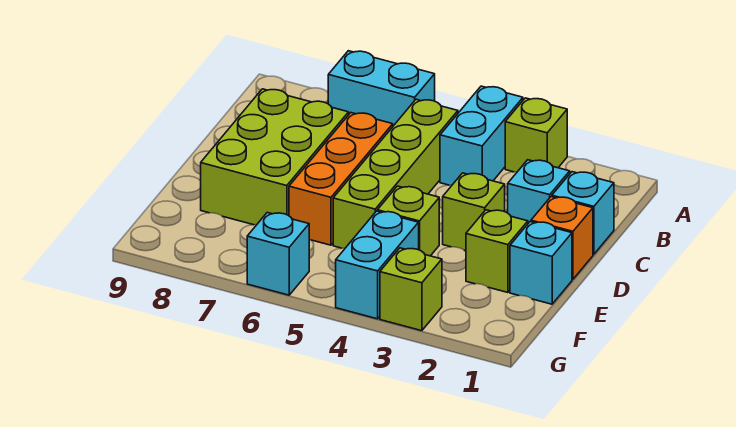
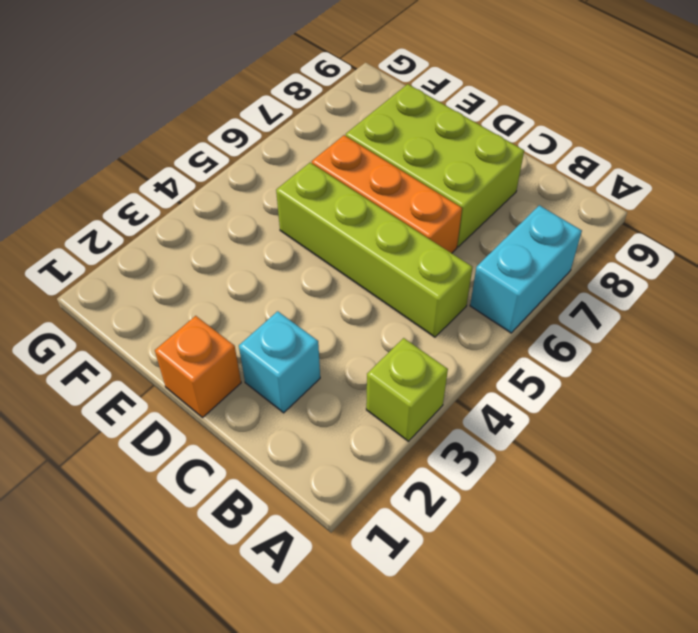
none -> cyan brick A4:B4 level 1
none -> cyan brick C1 level 1
none -> lime brick D3 level 1

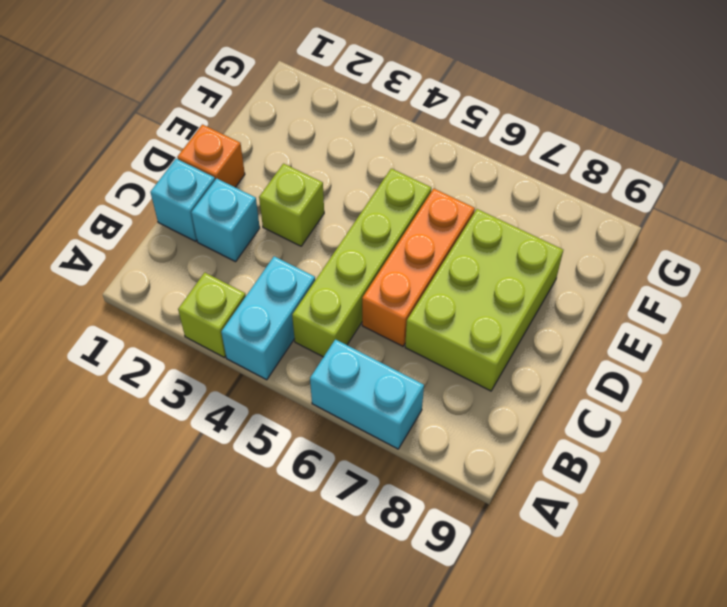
none -> cyan brick E1 level 1
none -> lime brick E2 level 1
none -> lime brick E4 level 1

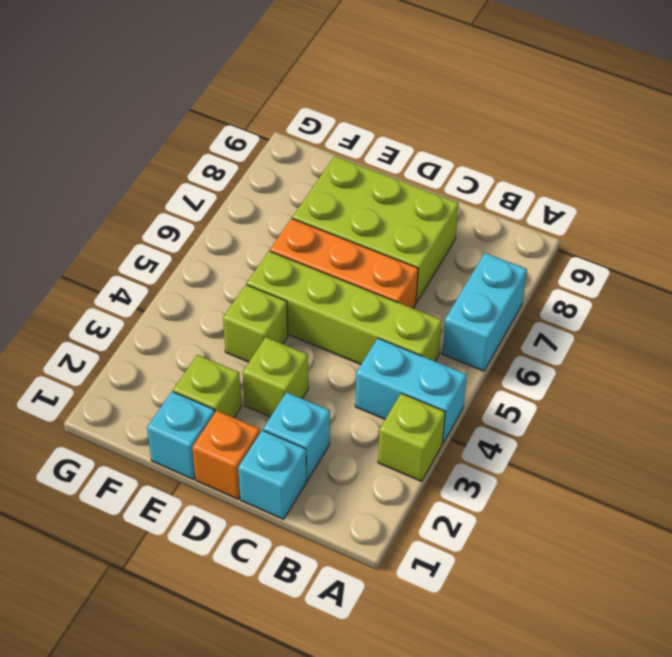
none -> cyan brick F4:G4 level 1
none -> lime brick G3 level 1
none -> cyan brick G6 level 1

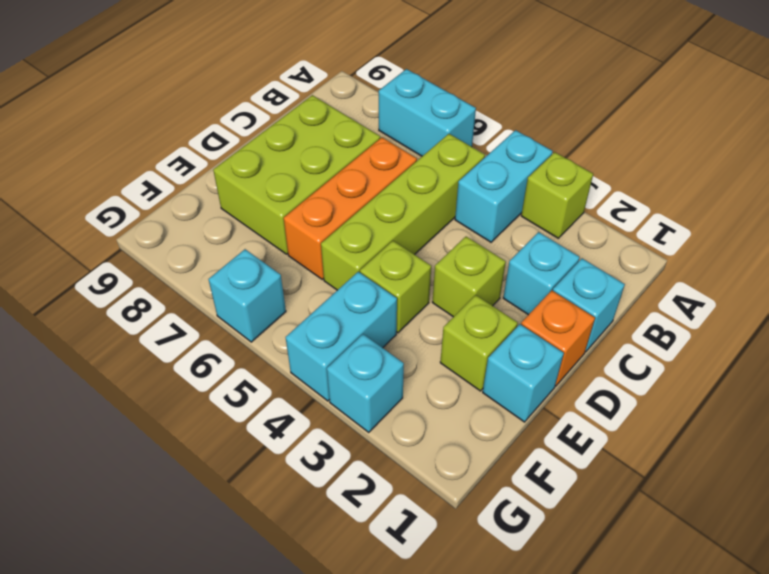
cyan brick G3 level 1 -> lime brick G3 level 1

